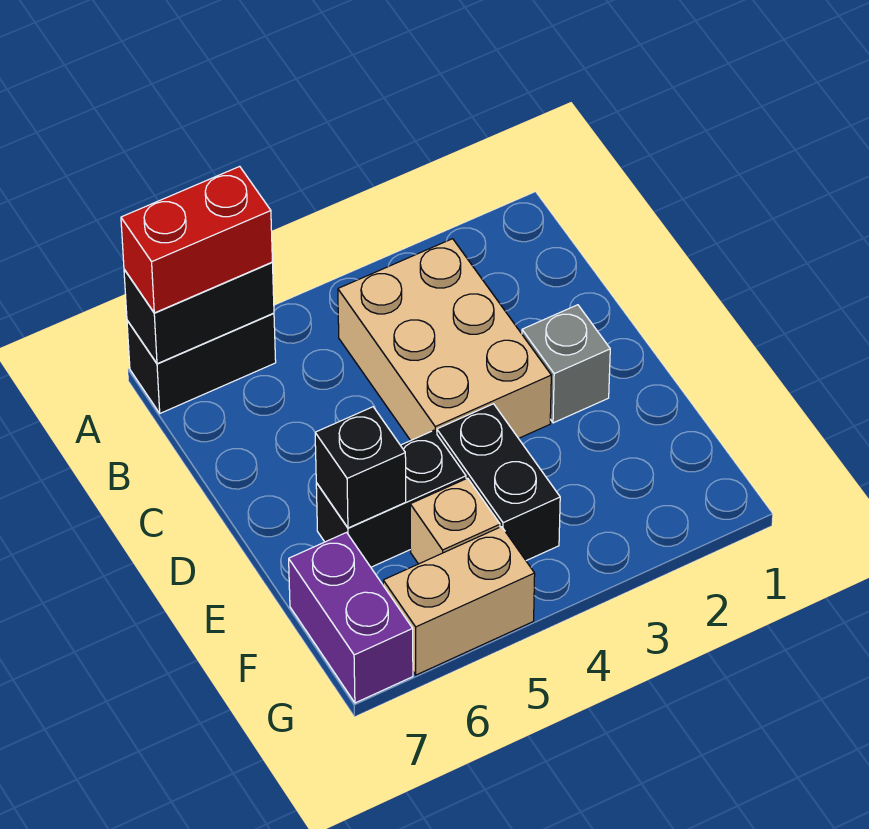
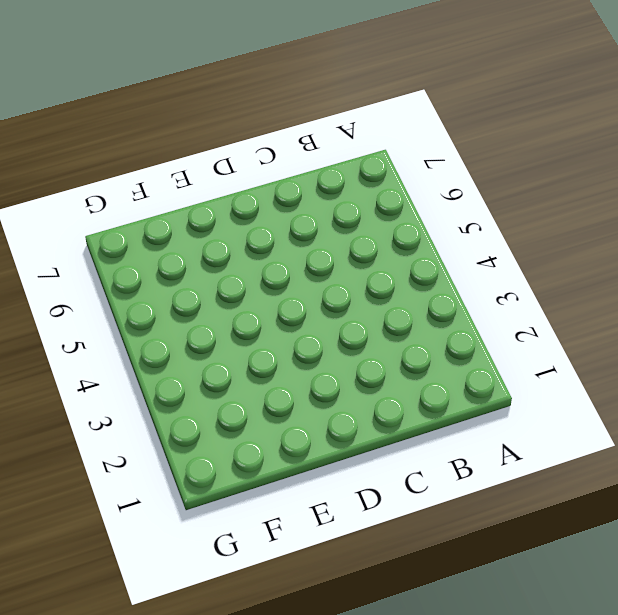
none -> black brick A6:A7 level 1
none -> tan brick B3:D4 level 1

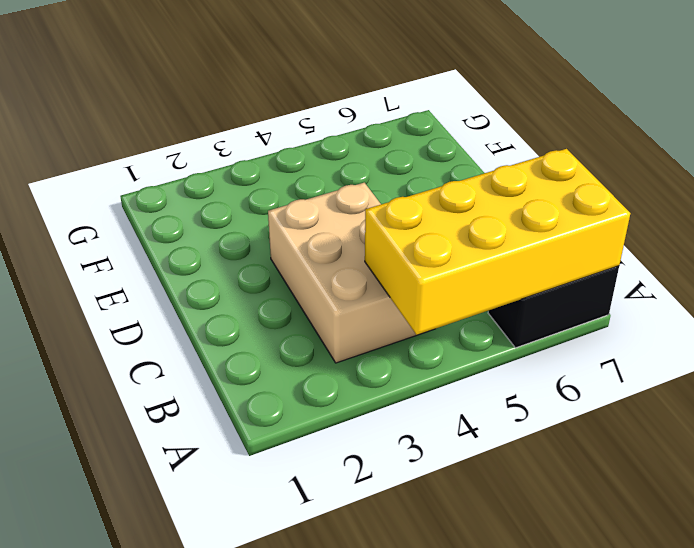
yellow brick A4:B7 level 2 -> black brick A6:A7 level 2
none -> grey brick D2 level 1
none -> black brick E4:F4 level 1

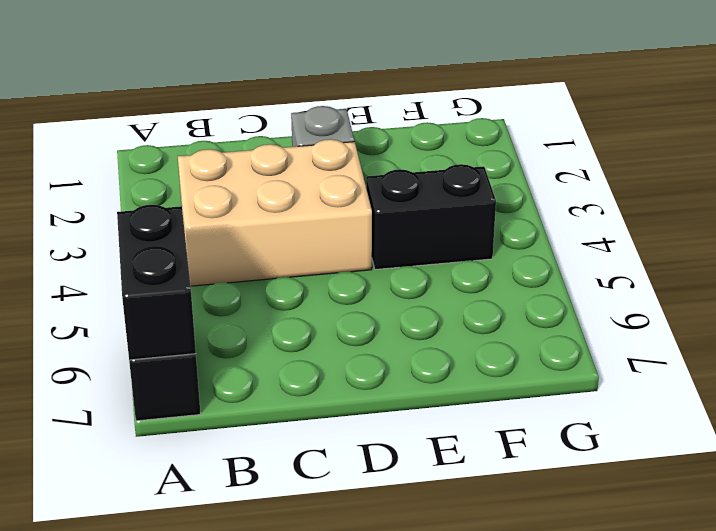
none -> black brick E5:E6 level 1
none -> tan brick F5 level 1

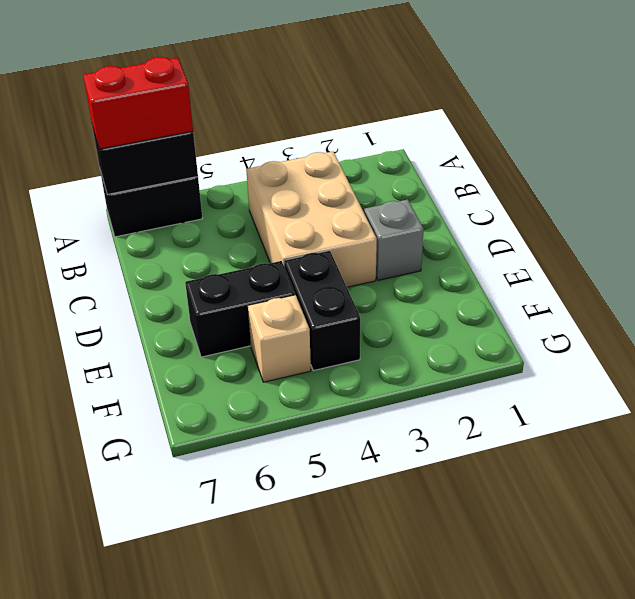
none -> purple brick F7:G7 level 1
none -> tan brick G5:G6 level 1

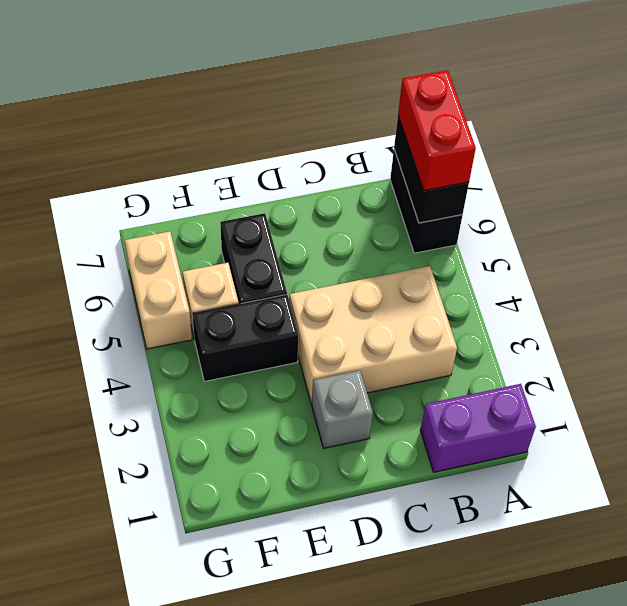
purple brick A1:B1 level 1 -> purple brick F7:G7 level 1
none -> black brick E6 level 2

